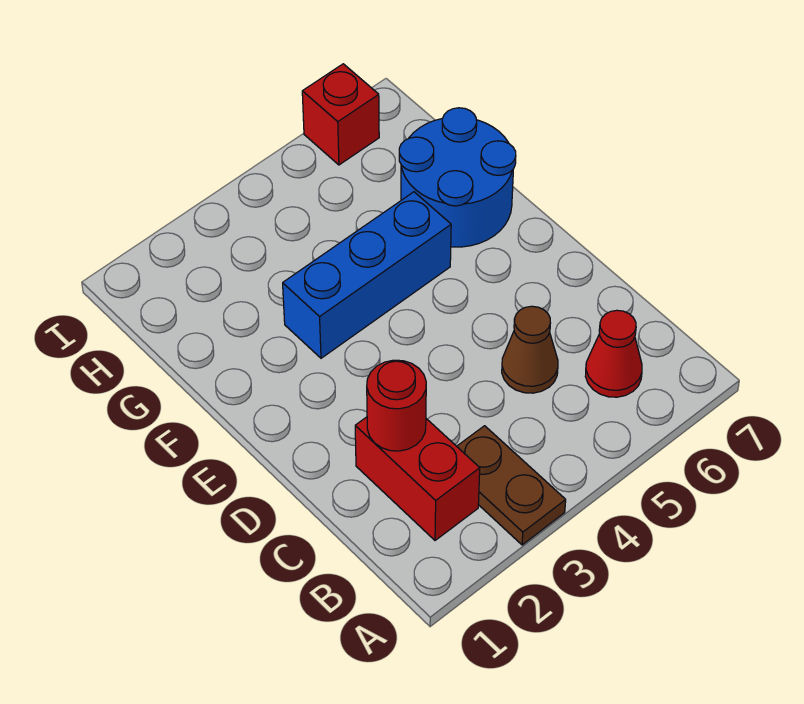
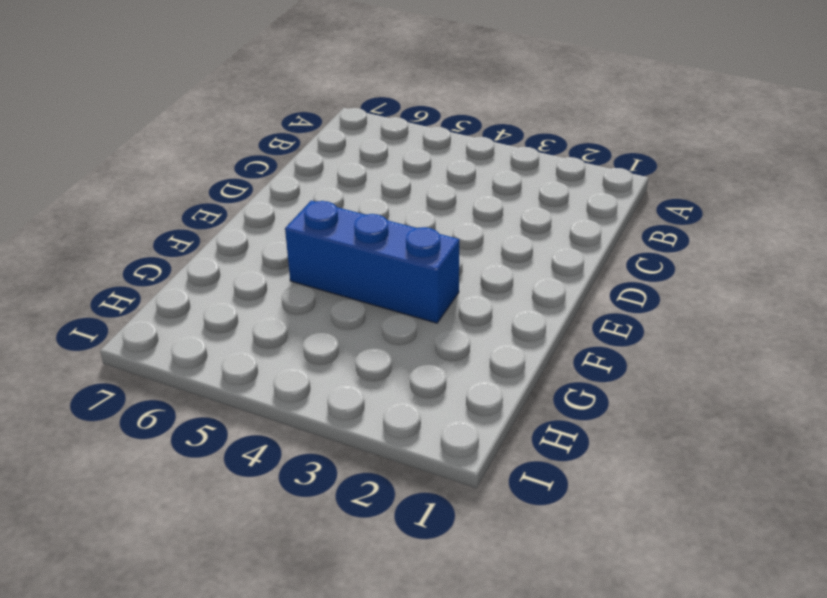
none -> brown plate A3:B3 level 1
none -> red brick B2:C2 level 1

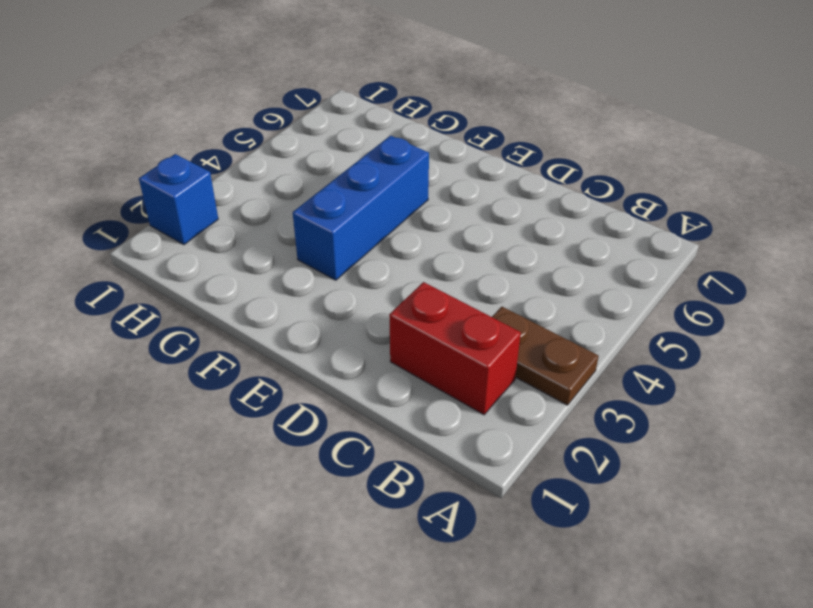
blue brick I2 level 1 -> none
none -> red cone B6 level 1
none -> brown cone C5 level 1

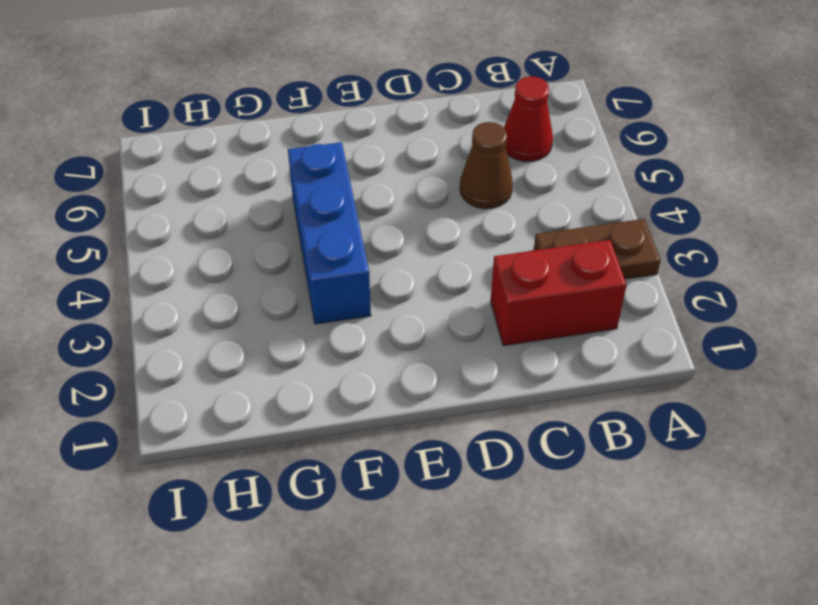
none -> blue round brick F6:G7 level 1
none -> red brick I6 level 1

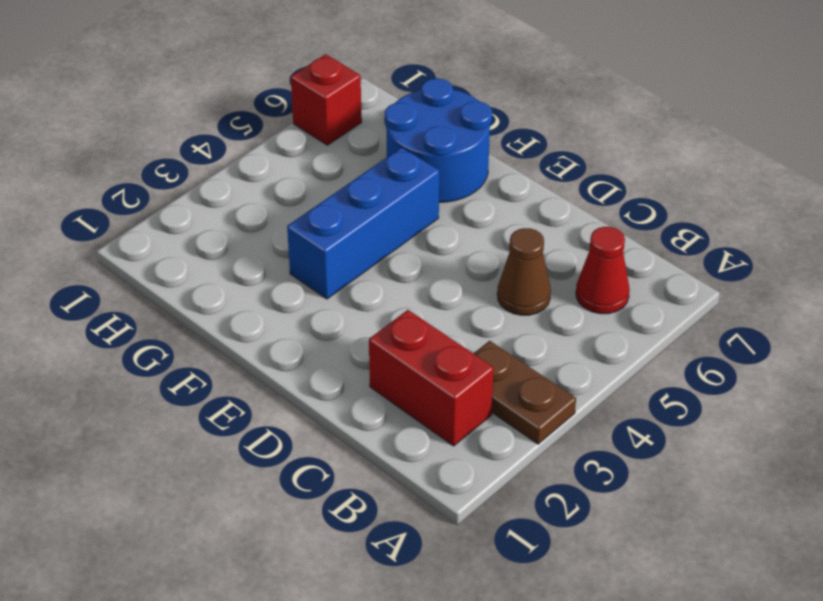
none -> red round brick C2 level 2

